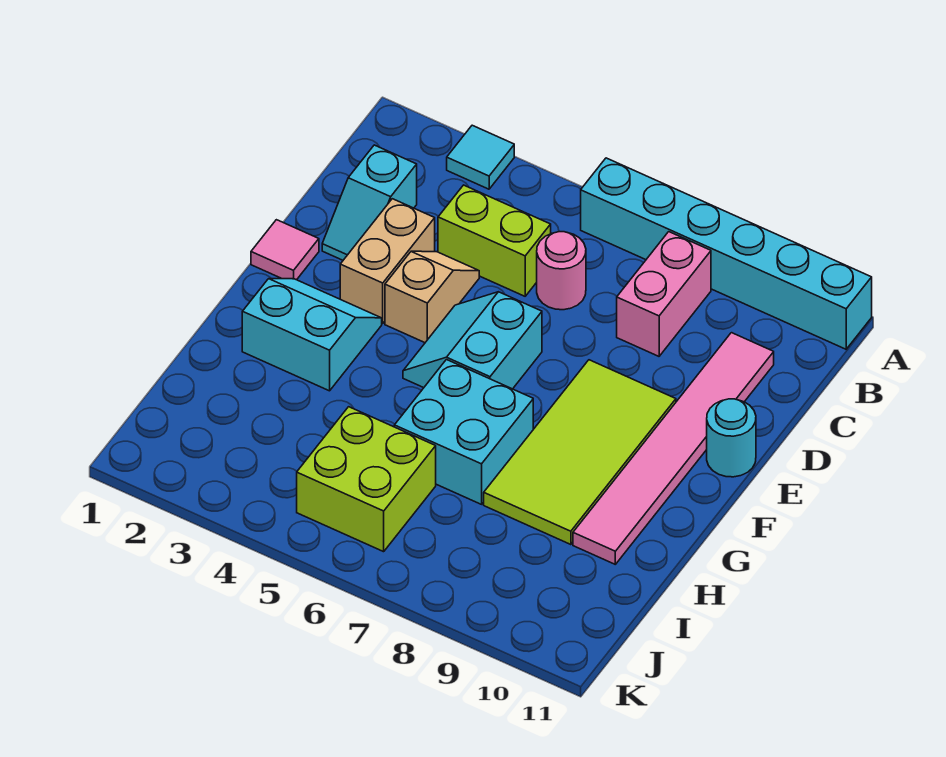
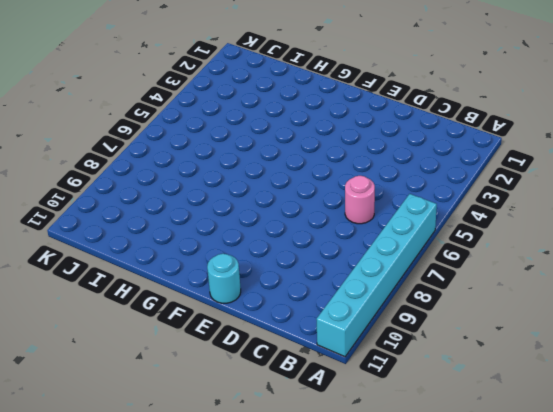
none -> cyan tile A3 level 1
none -> pink brick B8:C8 level 1
none -> cyan slope C2:D2 level 1 top C

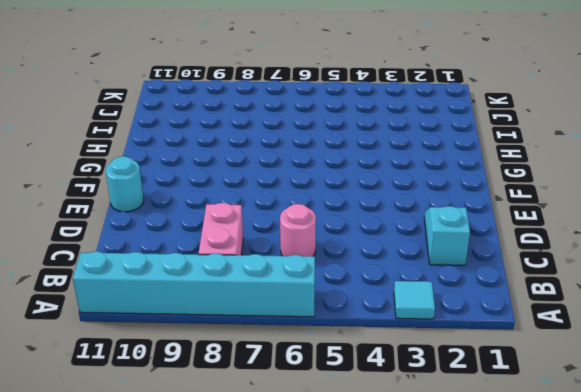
none -> lime brick C4:C5 level 1
none -> pink tile C10:H10 level 1
none -> tan brick D3:E3 level 1

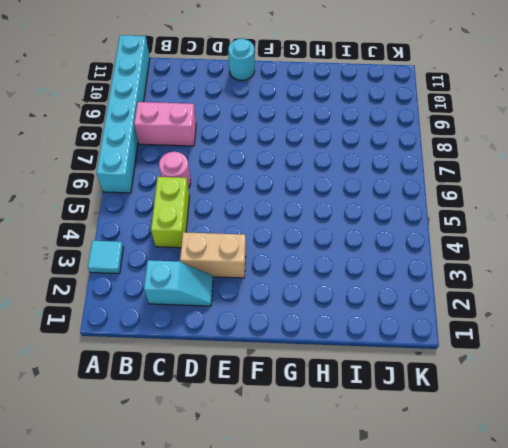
none -> pink tile C10:H10 level 1
none -> tan slope D4:E4 level 1 top E
none -> pink tile E1 level 1

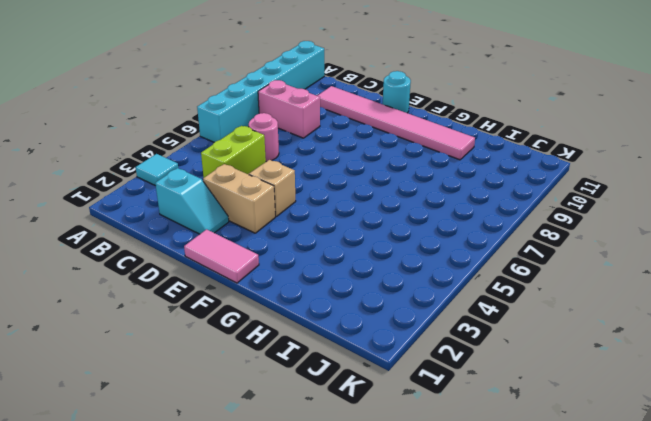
pink tile E1:F1 level 1 -> pink tile E1 level 1
none -> cyan slope E5:F6 level 1 top 6
none -> lime tile E8:H9 level 1
none -> cyan slope F2:G3 level 1 top G

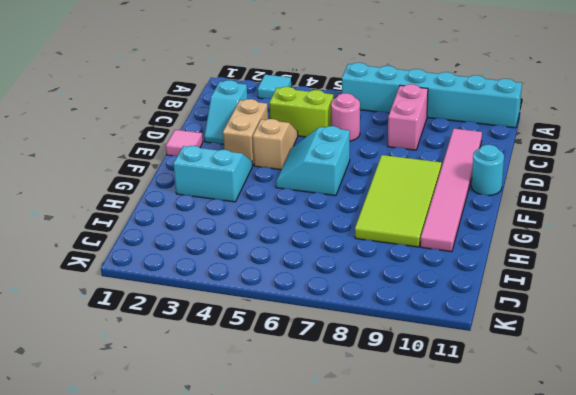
none -> cyan brick G6:H7 level 1
none -> lime brick I5:J6 level 1

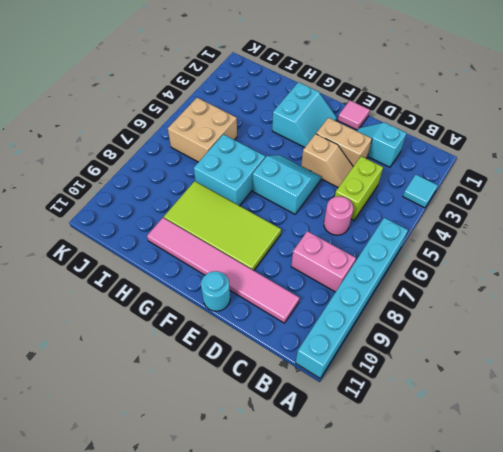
tan brick I5:J6 level 1 -> lime brick I5:J6 level 1

